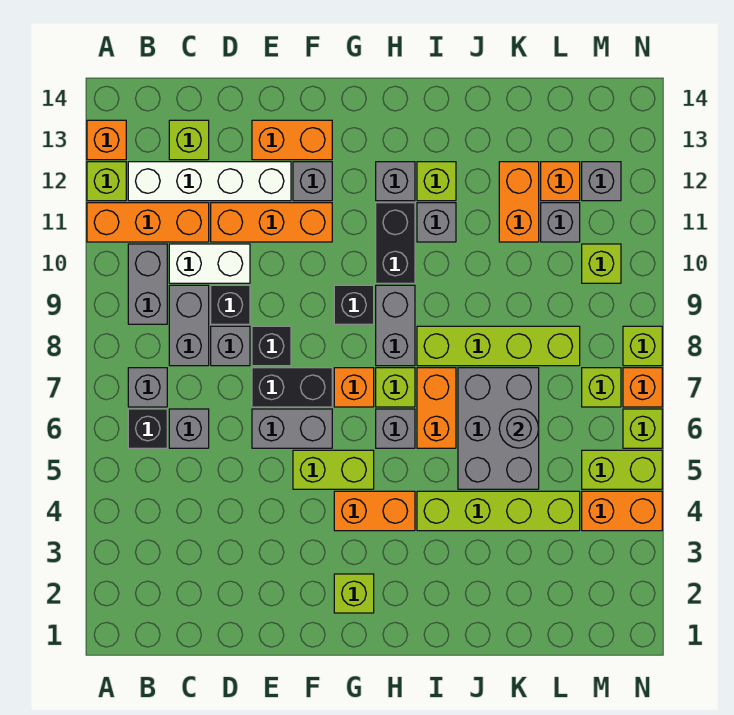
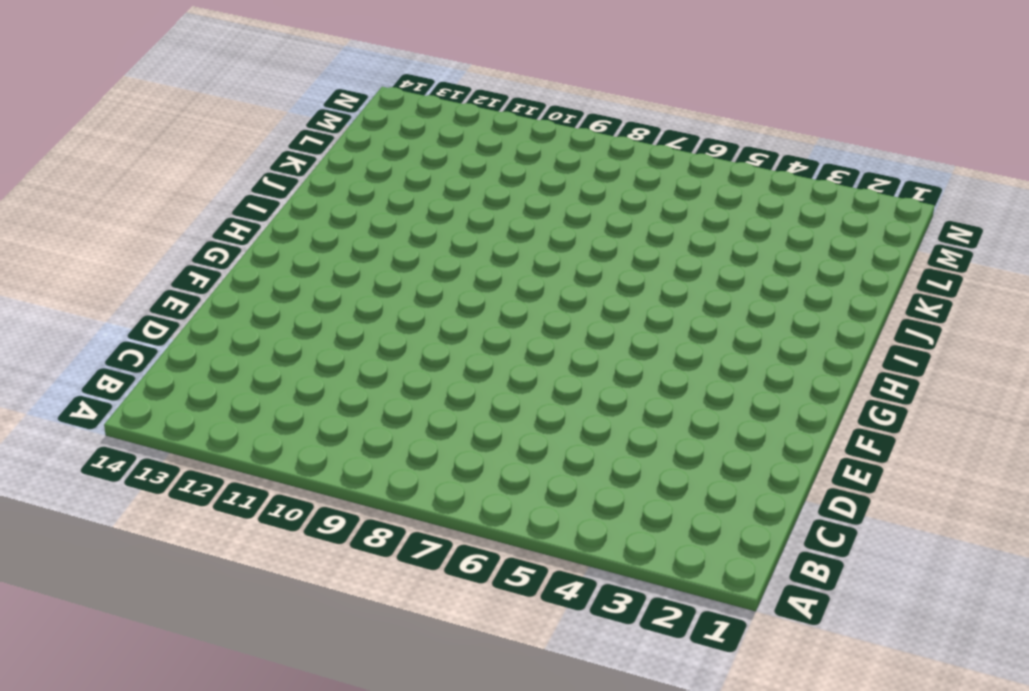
none -> orange brick A11:C11 level 1
none -> lime brick A12 level 1
none -> orange brick A13 level 1
none -> black brick B6 level 1

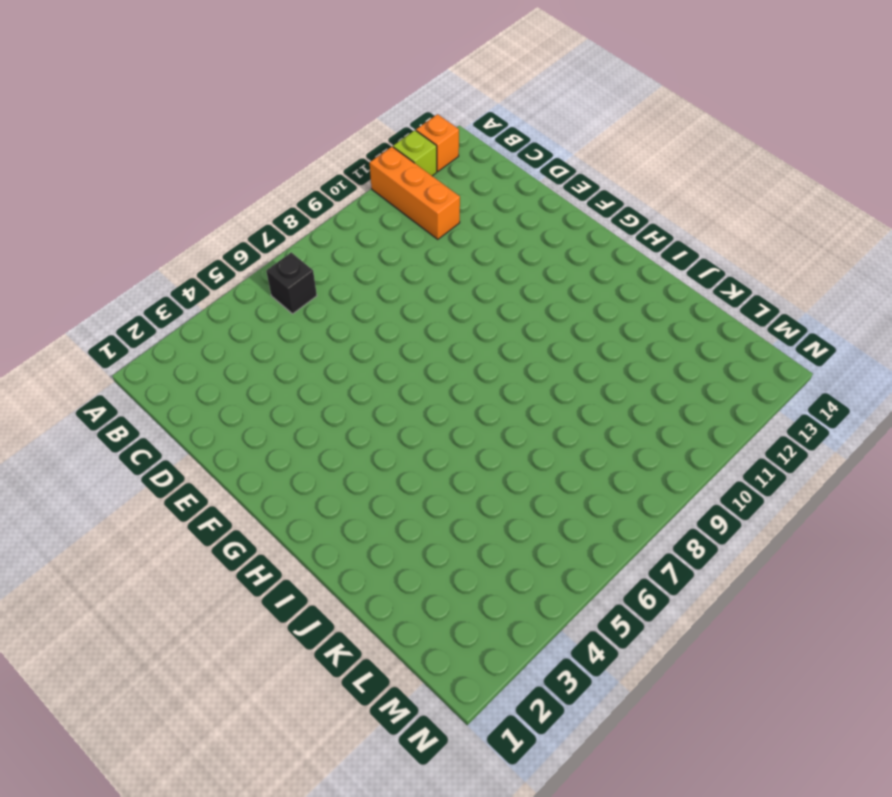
none -> grey brick B7 level 1
none -> grey brick B9:B10 level 1
none -> white brick B12:E12 level 1
none -> grey brick C6 level 1

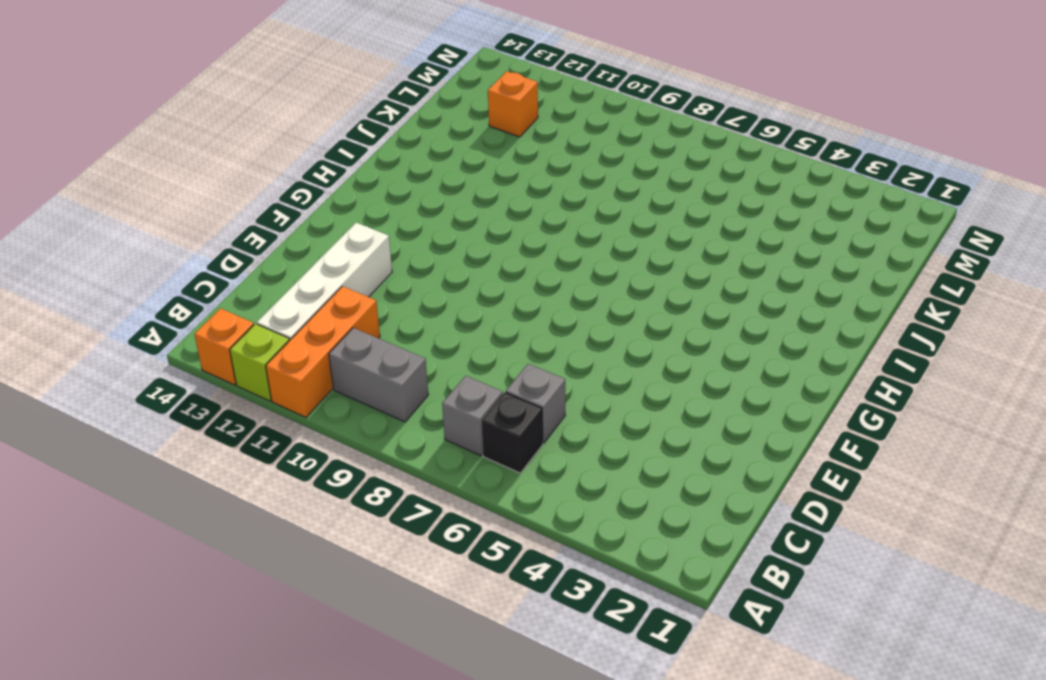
none -> grey brick C8:C9 level 1
none -> white brick C10:D10 level 1
none -> lime brick C13 level 1
none -> grey brick D8 level 1

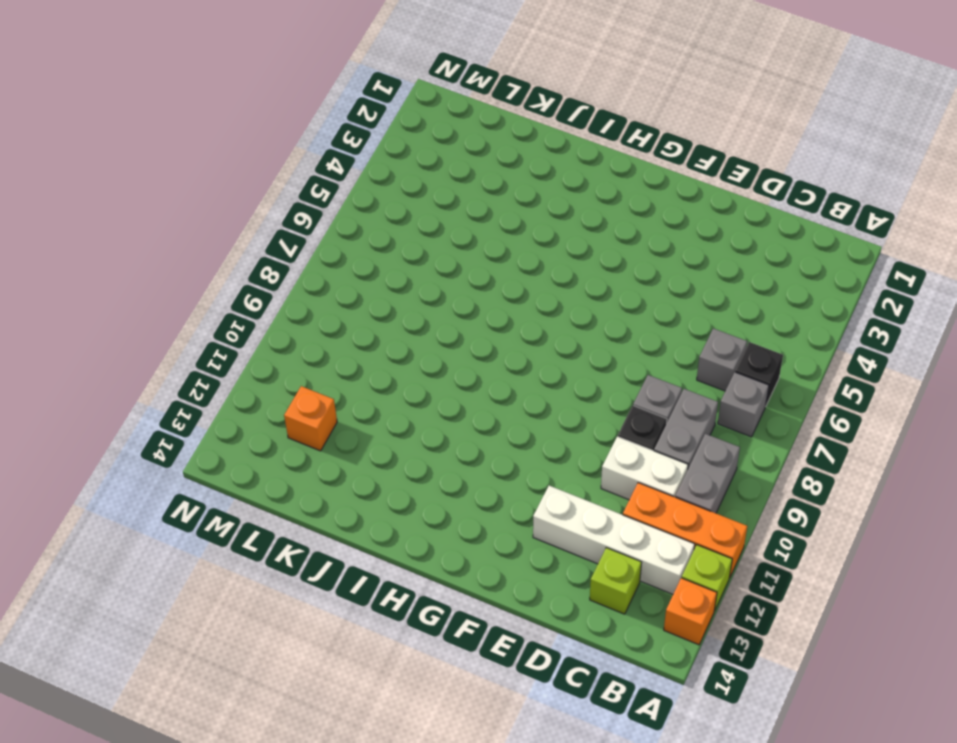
none -> orange brick D11:F11 level 1
none -> grey brick E6:F6 level 1
none -> black brick E7:F7 level 1
none -> black brick E8 level 1

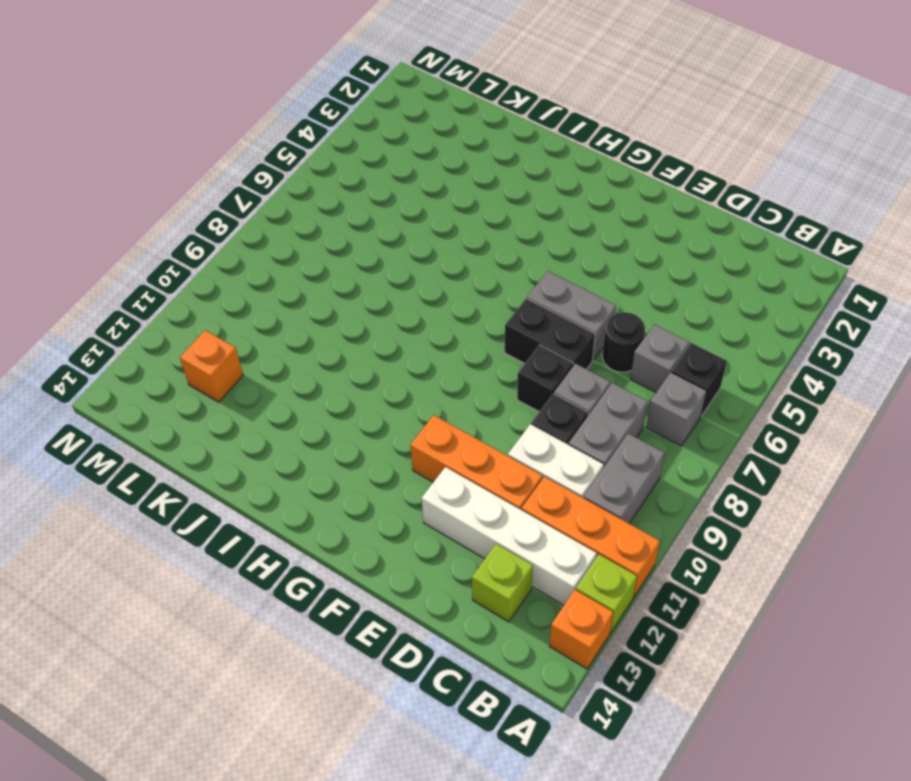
black round brick D6 level 1 -> none
none -> orange brick E13:F13 level 1
none -> lime brick F5:G5 level 1
none -> grey brick F12 level 1
none -> lime brick G2 level 1

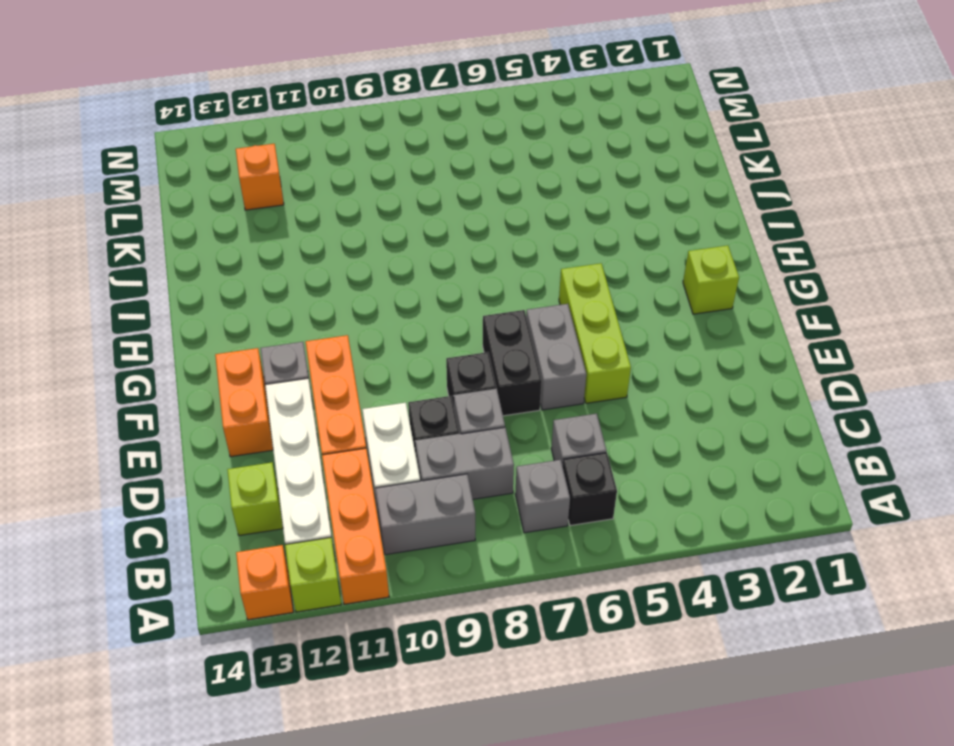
lime brick E5:G5 level 1 -> lime brick F5:G5 level 1
none -> orange brick G4:H4 level 1
none -> orange brick G7 level 1
none -> black brick G9 level 1
none -> grey brick H6 level 1

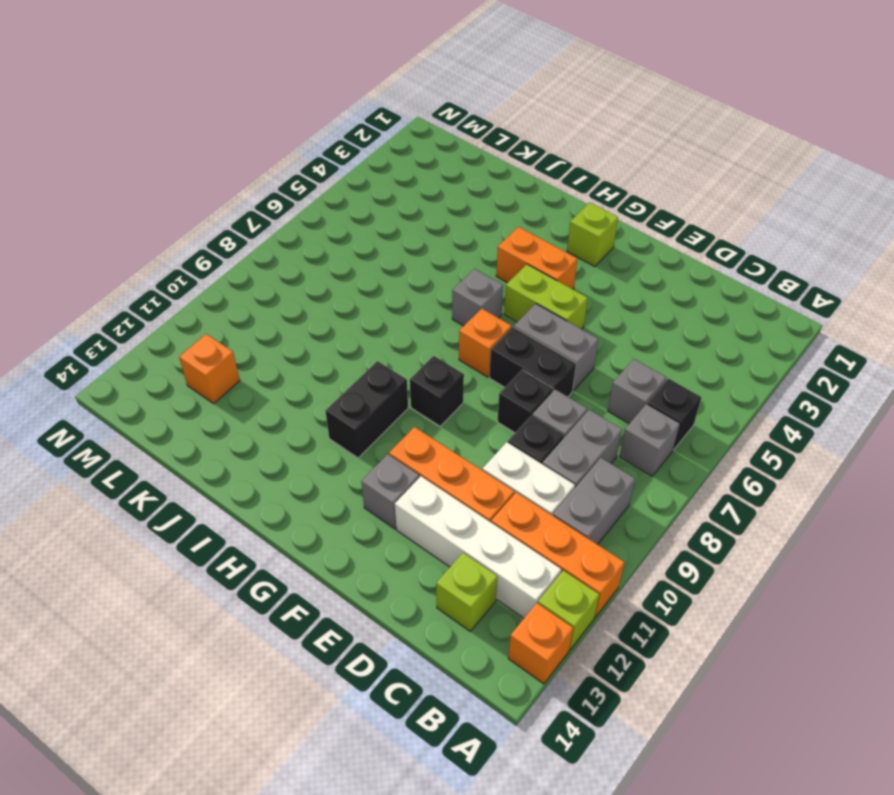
none -> orange brick E13:F13 level 1
none -> lime brick H7 level 1
none -> grey brick H8:H9 level 1
none -> grey brick H12 level 1

